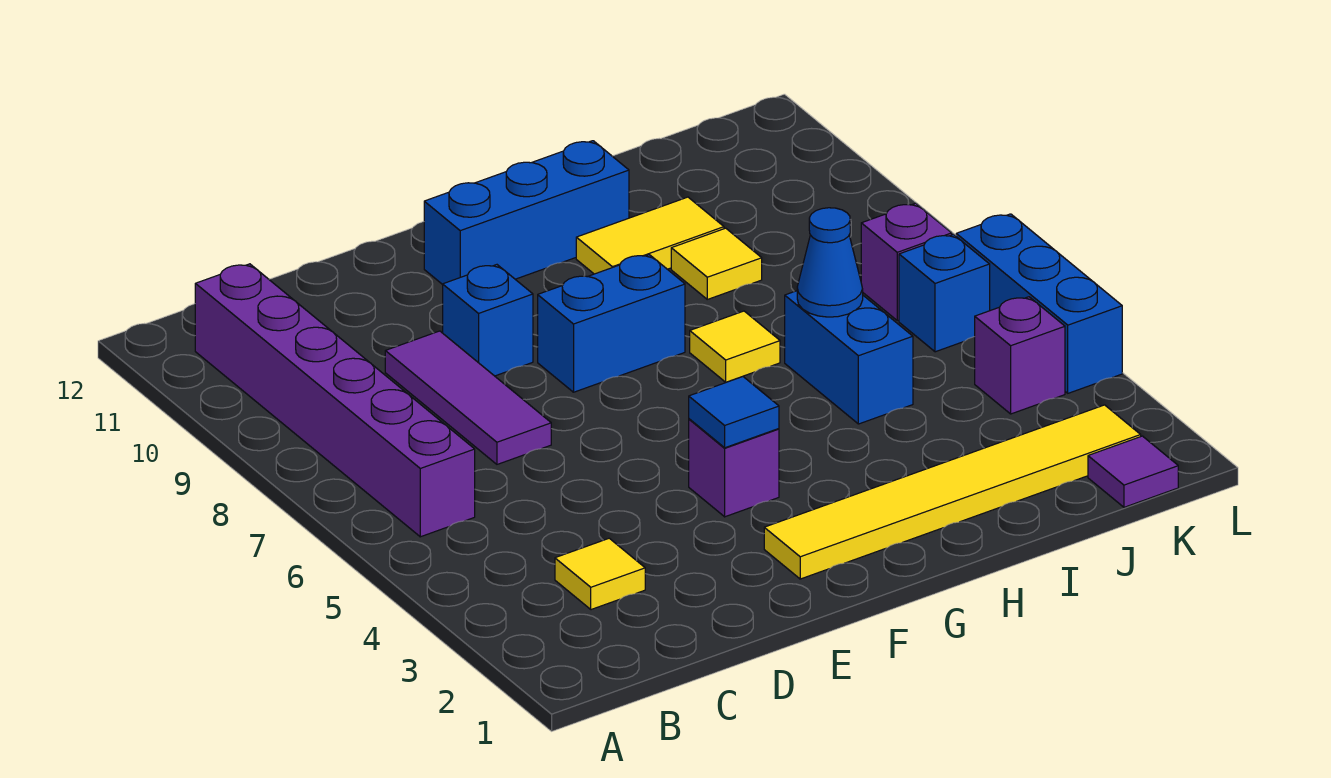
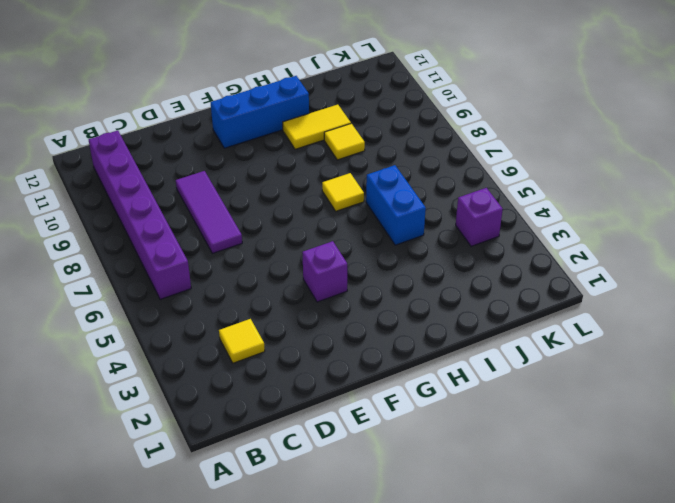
none -> blue brick E9 level 1
none -> yellow tile F2:K2 level 1
none -> blue brick F8:G8 level 1

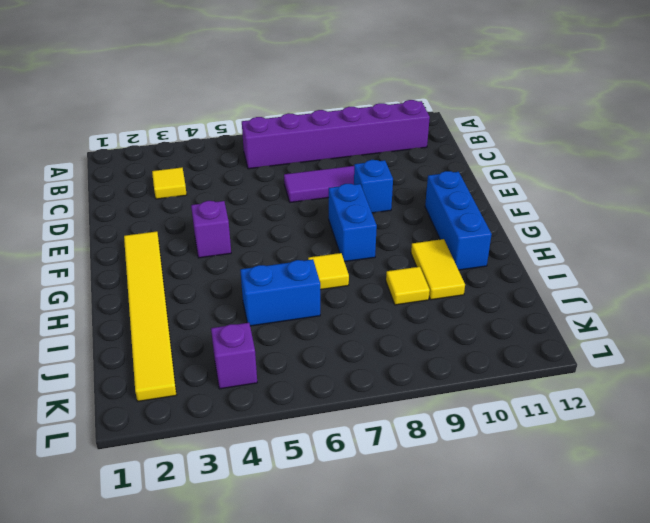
none -> purple tile K1 level 1
none -> blue brick K6 level 1
none -> purple brick K7 level 1

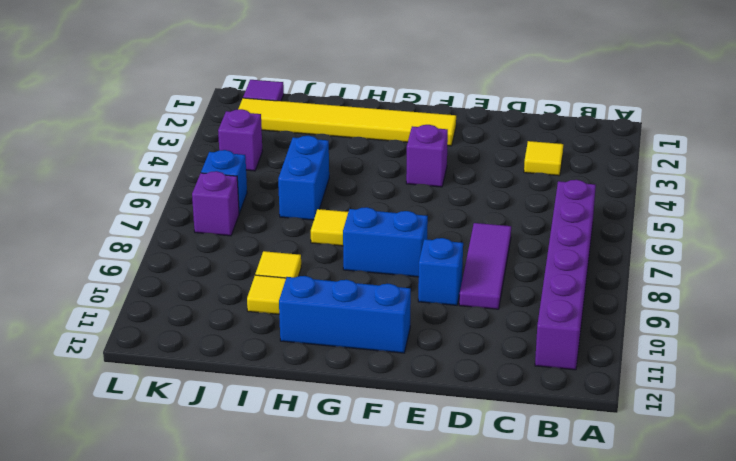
none -> blue brick L4:L6 level 1
none -> blue tile F4 level 2
none -> blue cone I6 level 2

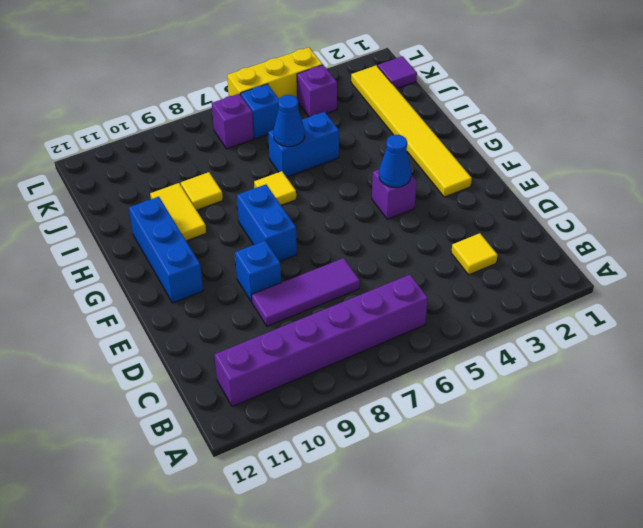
blue cone F4 level 2 -> blue tile F4 level 2
yellow brick L4:L6 level 1 -> blue brick L4:L6 level 1

